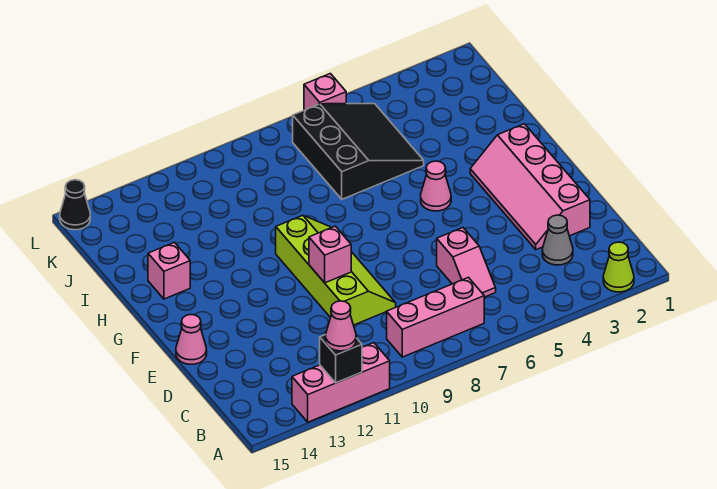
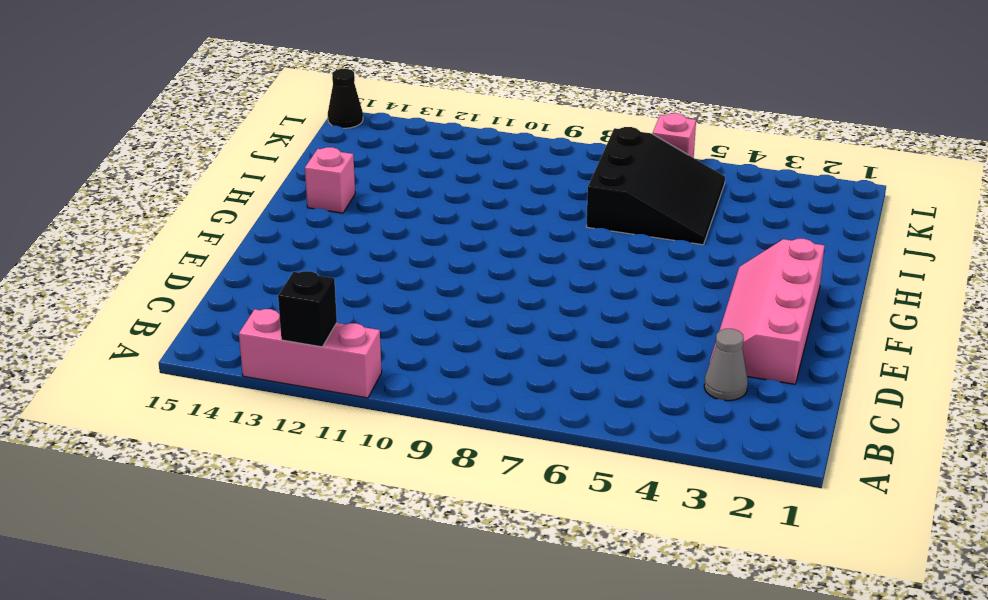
none -> lime cone A2 level 1
none -> pink brick B7:B9 level 1
none -> pink slope C6:D6 level 1 top D

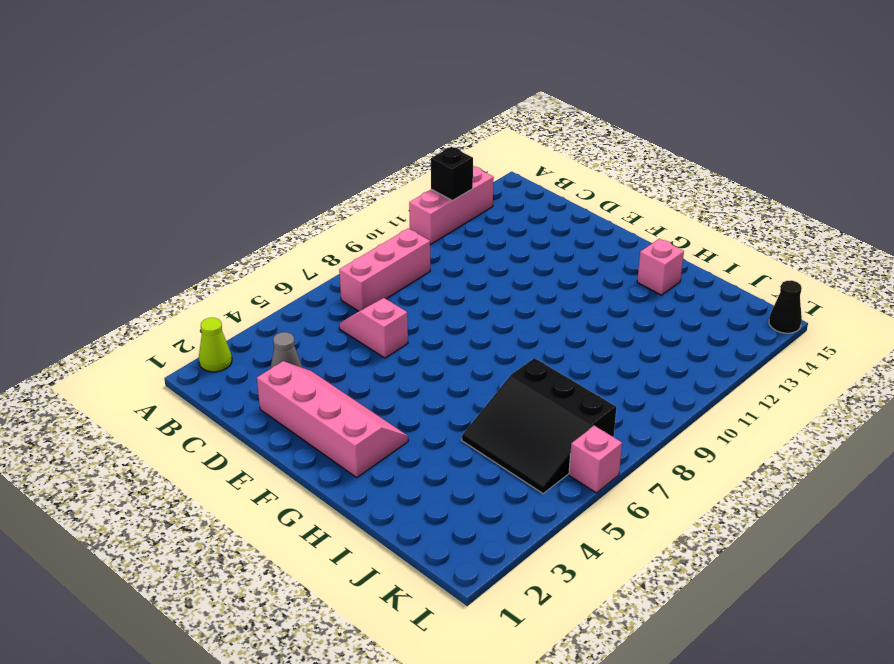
none -> lime slope D9:G10 level 1 top 10
none -> pink cone E15 level 1
none -> pink cone G5 level 1

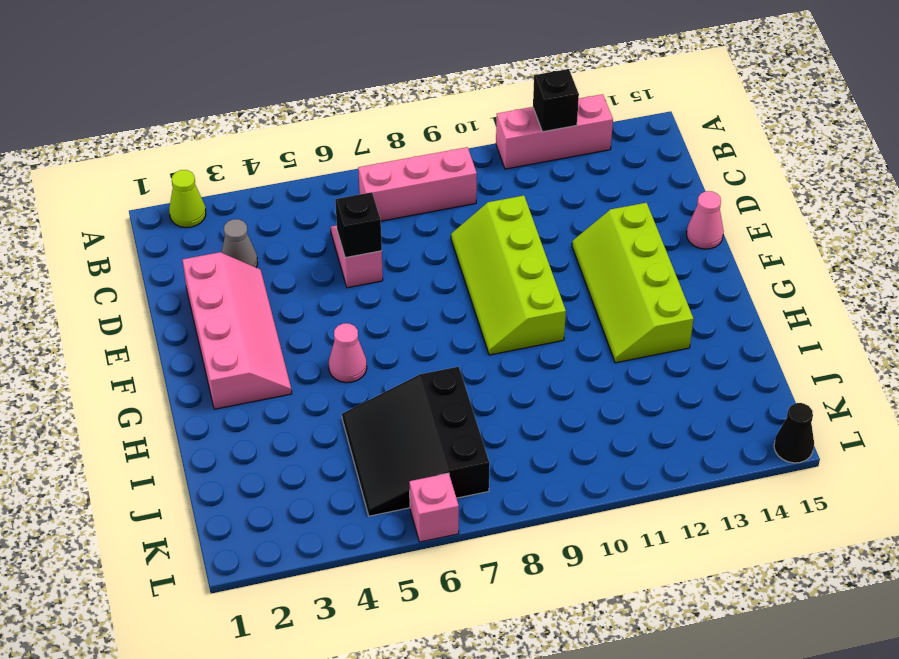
black brick D6 level 2 -> none
lime slope E12:H13 level 1 top 13 -> none
none -> pink brick H14 level 1
none -> pink brick E10 level 2
none -> pink cone A12 level 3

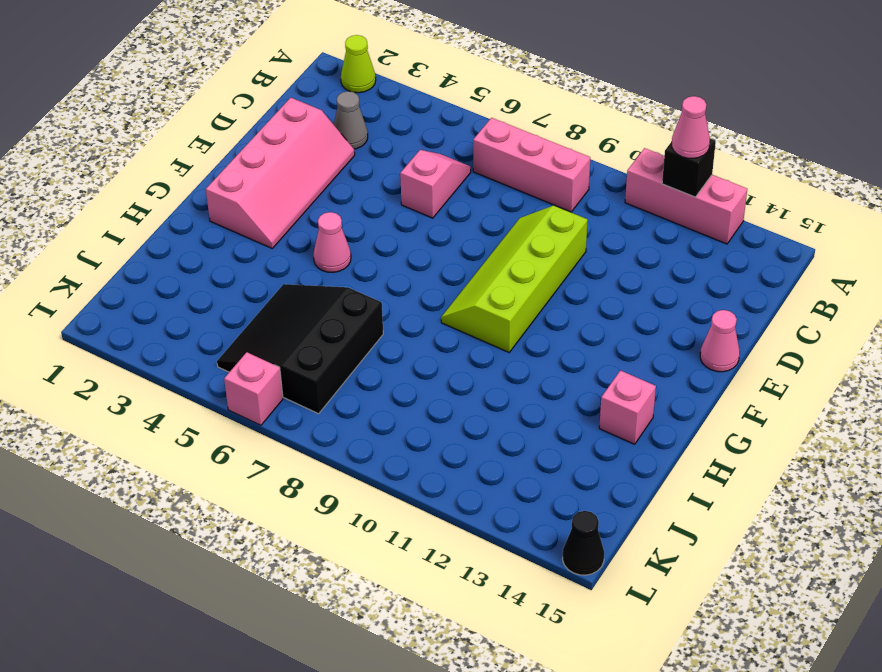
none -> pink brick E10 level 2

